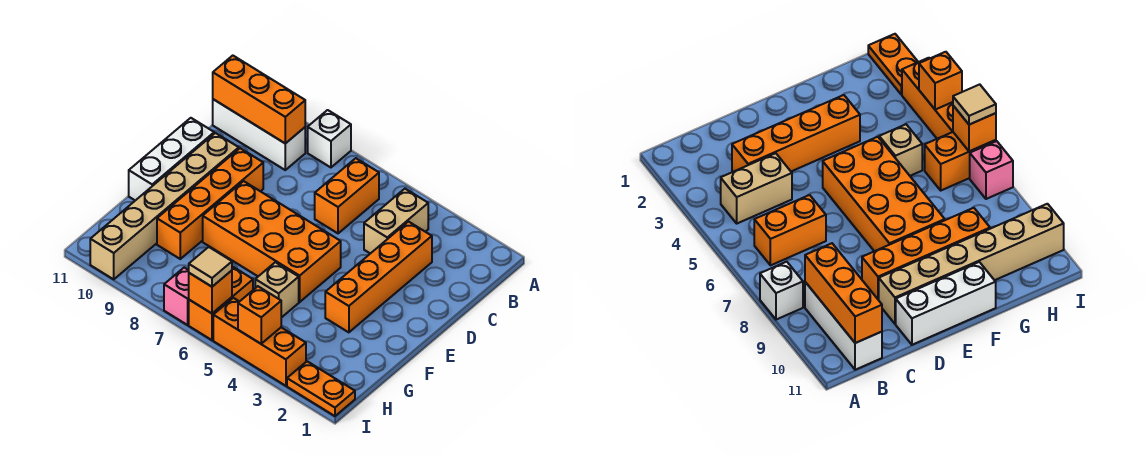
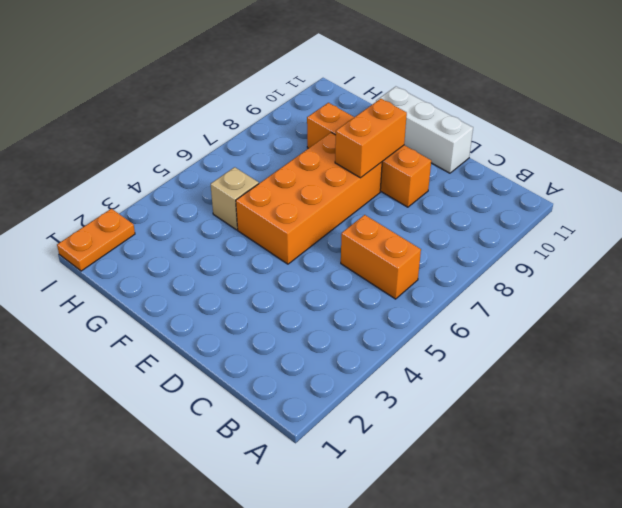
orange brick E8:E9 level 2 -> orange brick H6:I6 level 1
none -> white brick A8 level 1
none -> tan brick B4:C4 level 1
none -> white brick B9:B11 level 1

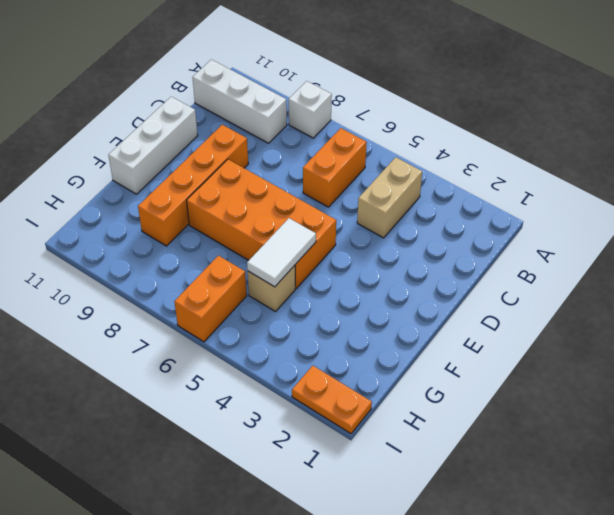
white tile F5:G5 level 2 -> none
none -> orange brick C3:F3 level 1
none -> tan brick D10:I10 level 1
none -> orange brick I3:I5 level 1

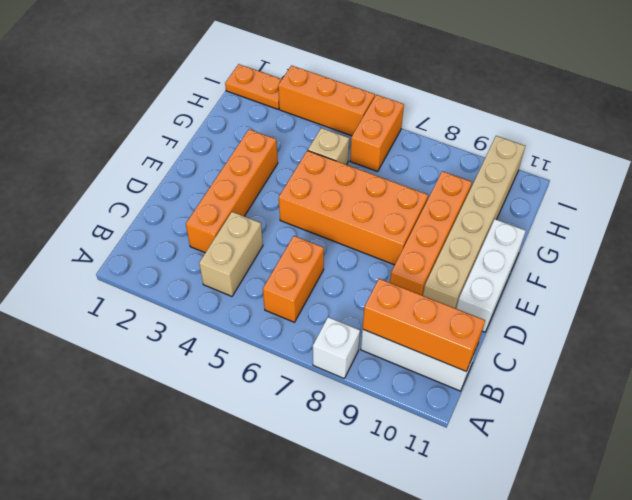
none -> pink brick I7 level 1
none -> orange brick I4 level 2
none -> orange brick I6 level 2

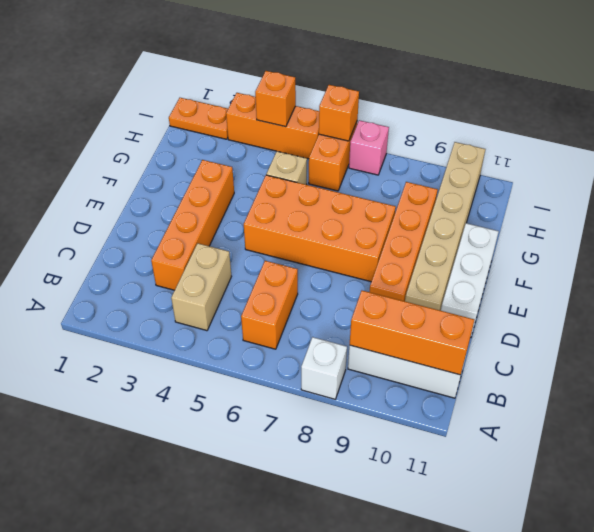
none -> tan tile I6 level 3

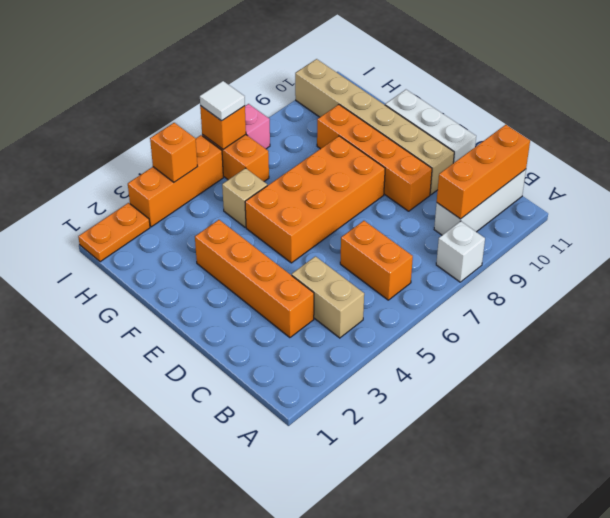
white tile I6 level 3 -> tan tile I6 level 3

